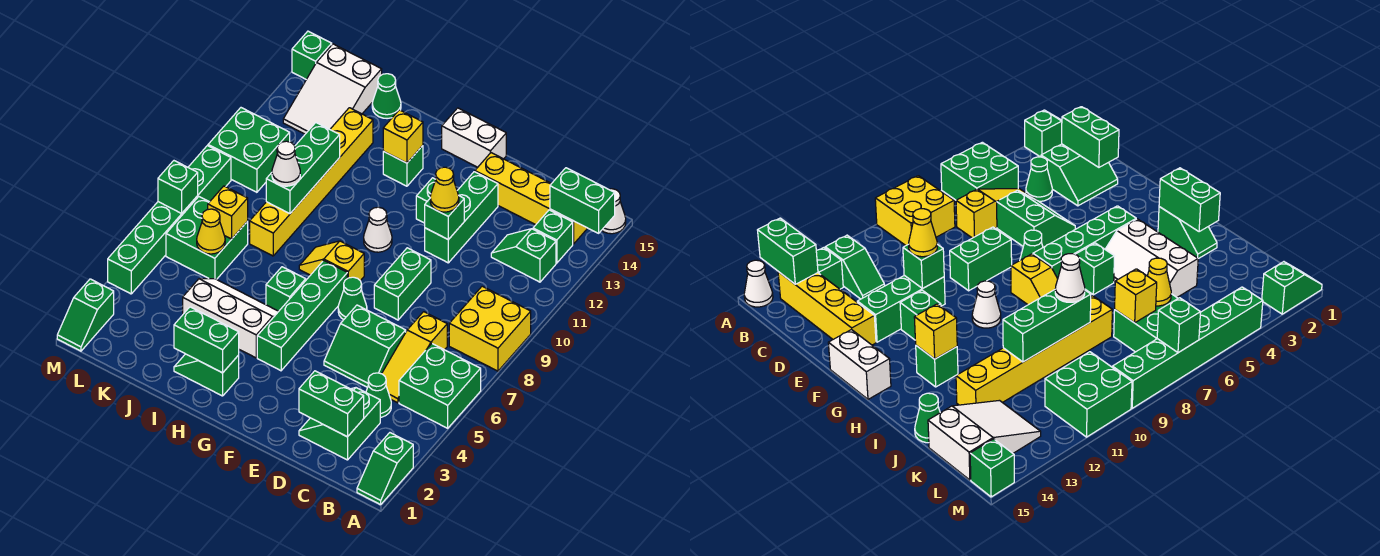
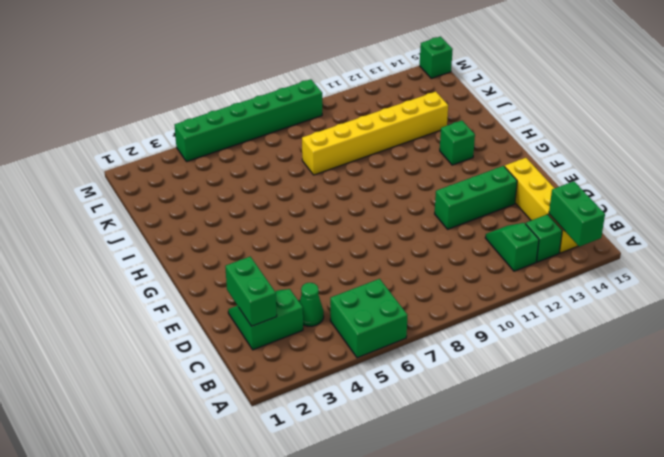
none -> green slope A1:A2 level 1 top 2
none -> yellow brick A8:B9 level 1
none -> white cone A15 level 1
none -> yellow slope C5:C7 level 1 top 7

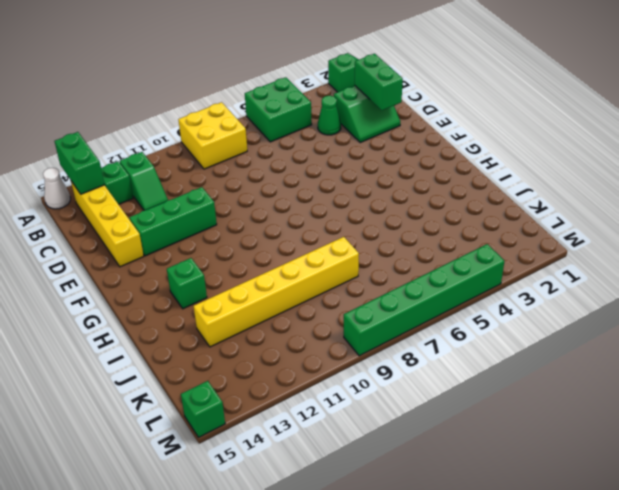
none -> yellow slope C5:C7 level 1 top 7
none -> green slope D5:E6 level 1 top 6
none -> green brick E8:E9 level 1
none -> green cone F7 level 1

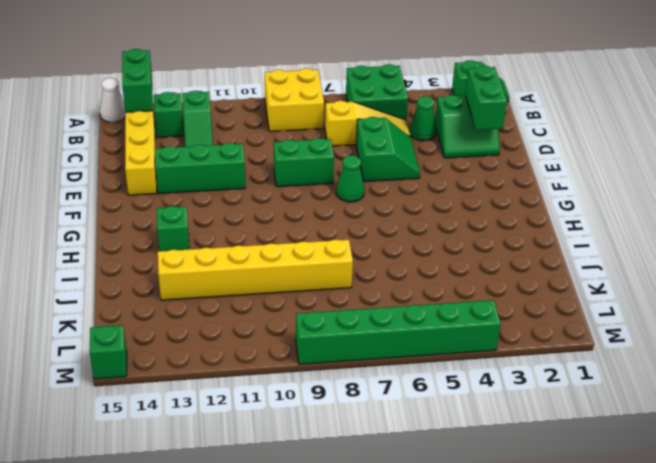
none -> green brick F12 level 1
none -> white brick F15:G15 level 1
none -> green brick G4:G7 level 1
none -> yellow slope G8:H8 level 1 top G

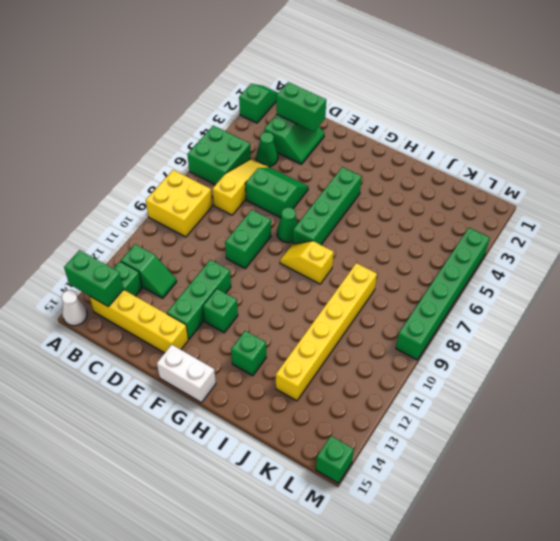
yellow slope G8:H8 level 1 top H -> yellow slope G8:H8 level 1 top G
none -> white cone G10 level 1
none -> green slope H2:I2 level 1 top H
none -> white slope H4:J5 level 1 top 4
none -> green brick H6 level 1

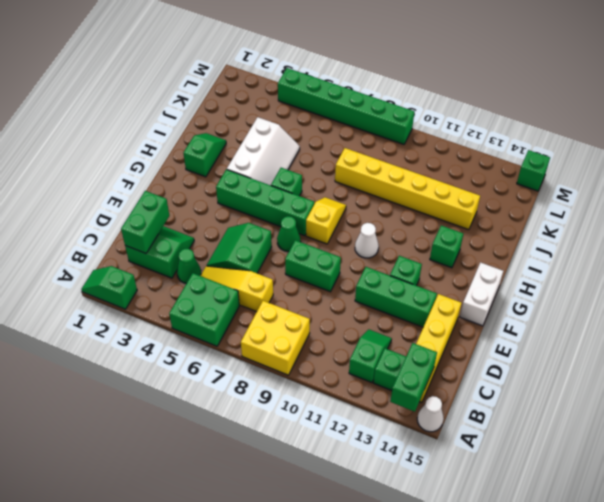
none -> green cone J15 level 1
none -> green brick K6:L7 level 1
none -> white slope K13:L15 level 1 top 15
none -> green brick L10:M11 level 1

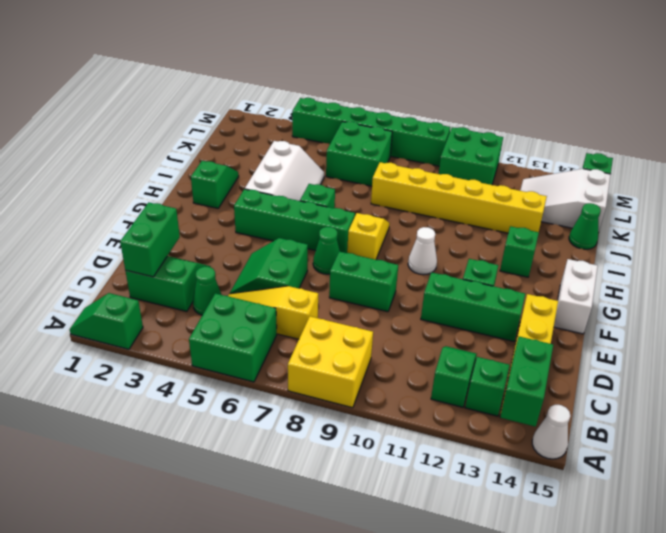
none -> green slope M1:M2 level 1 top 2
none -> green brick E11 level 2
none -> green brick H2:I2 level 2
none -> yellow brick H13 level 2

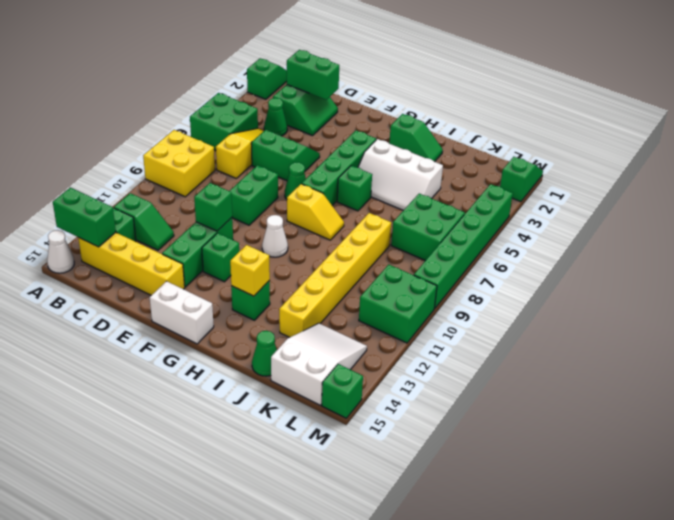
none -> green brick H2:I2 level 2
none -> green brick J9:J11 level 2
none -> yellow cone K6 level 2
none -> yellow brick K7 level 2

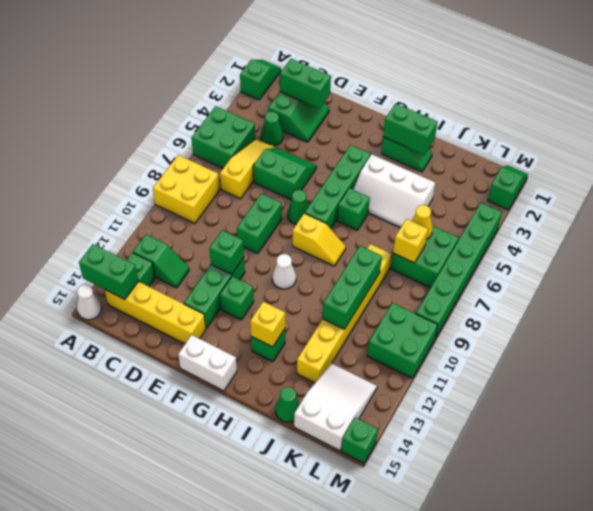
none -> green brick M7 level 2
none -> yellow cone E11 level 3
none -> white cone J9 level 3

